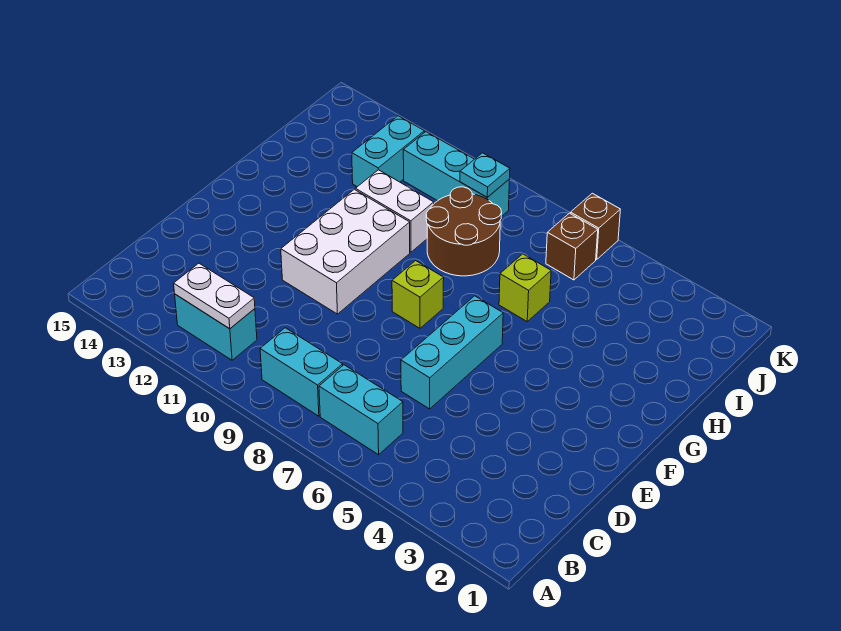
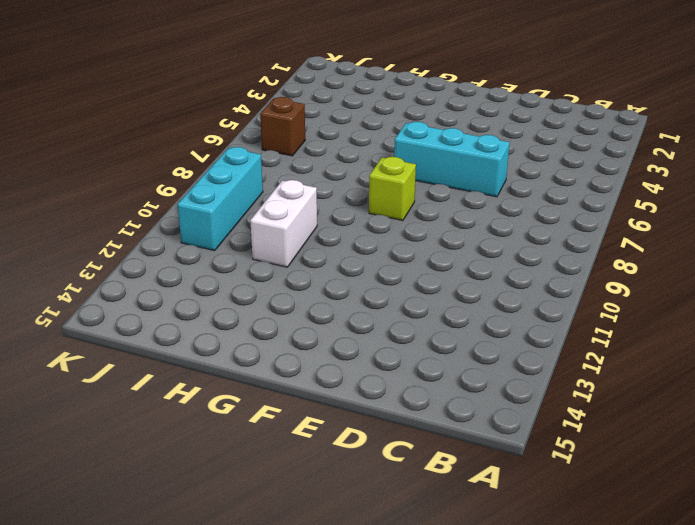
none -> cyan brick B6:B7 level 1
none -> cyan brick B8:B9 level 1
none -> cyan brick B11:B12 level 1

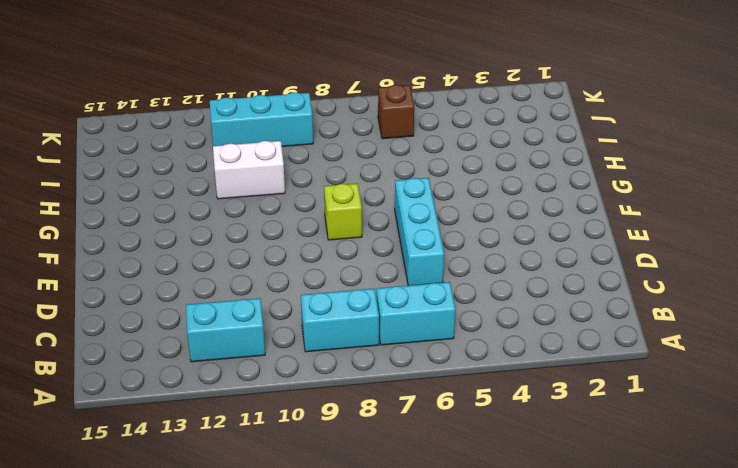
none -> white brick E10:G11 level 1
none -> lime brick H6 level 1
none -> brown round brick H8:I9 level 1

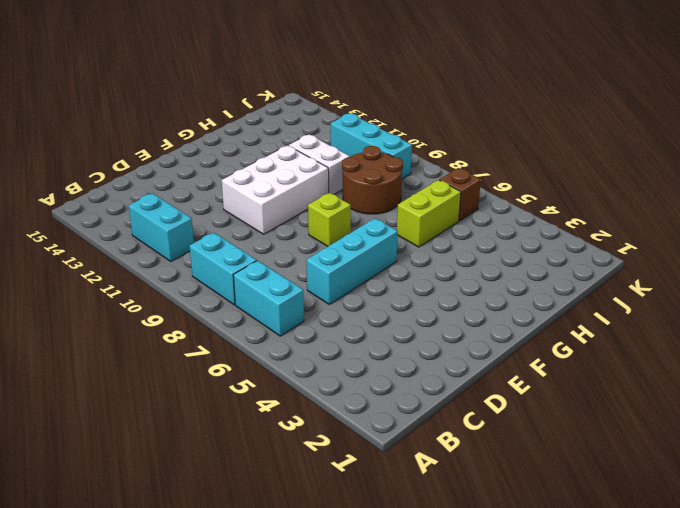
lime brick H6:I6 level 1 -> lime brick H6 level 1
none -> cyan brick I12:J12 level 1
none -> brown brick K6 level 1
none -> white plate B11:B12 level 2

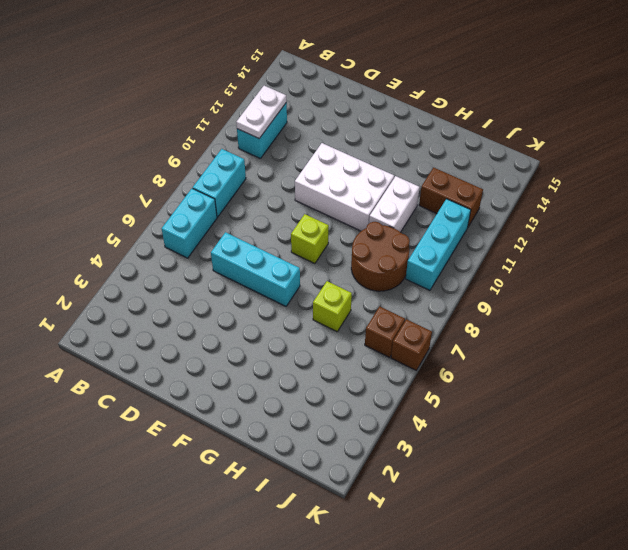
brown brick I12:J12 level 1 -> cyan brick I12:J12 level 1
none -> cyan plate J9 level 2

